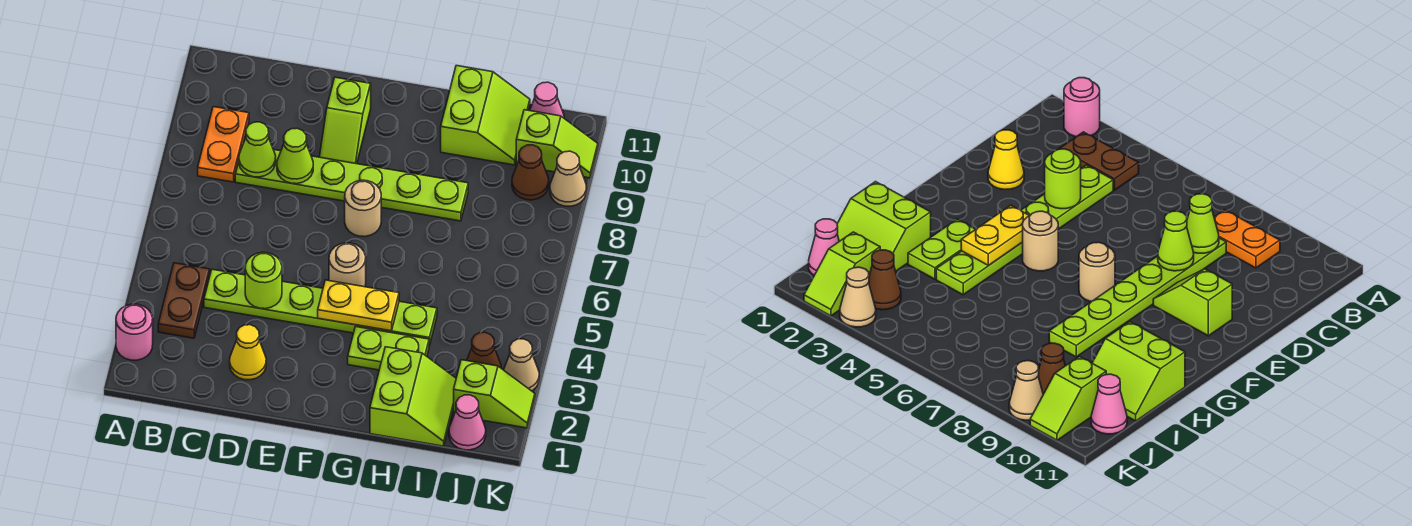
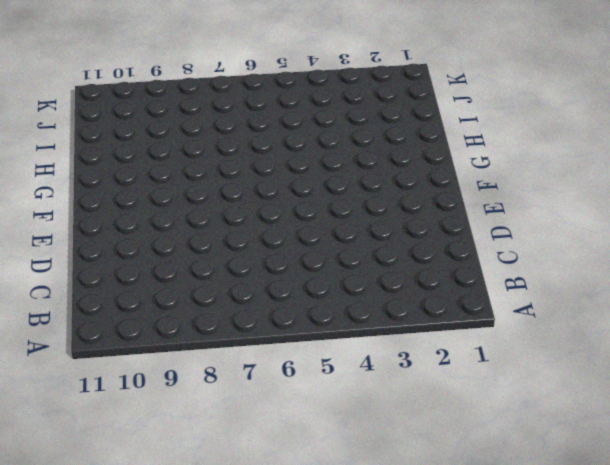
none -> pink round brick A2 level 1
none -> brown plate B3:B4 level 1
none -> orange plate B8:B9 level 1

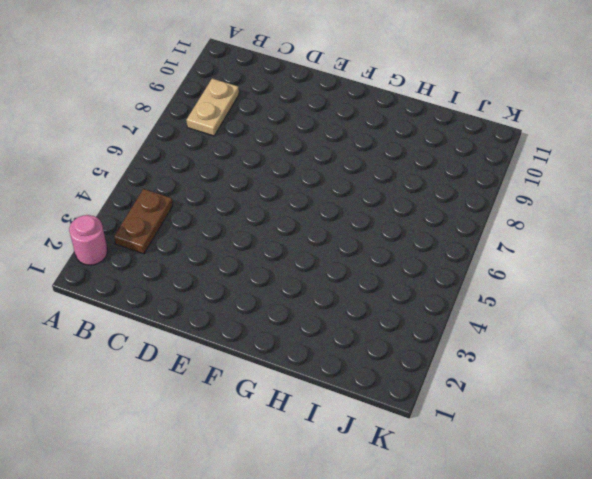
tan plate B8:B9 level 1 -> orange plate B8:B9 level 1
none -> lime plate C4:H4 level 1
none -> lime plate C8:H8 level 1
none -> yellow cone D2 level 1

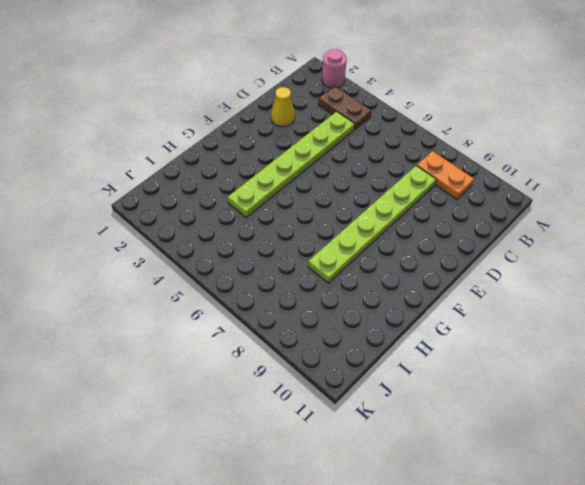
none -> lime slope E9:E10 level 1 top 10
none -> tan round brick F5 level 1
none -> tan round brick F7 level 1

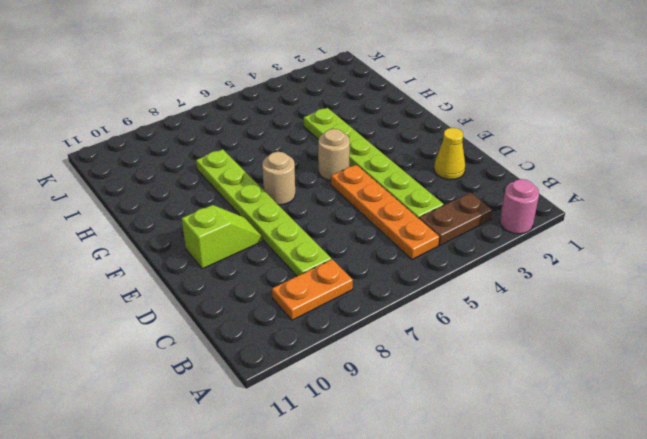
orange plate B5:E5 level 1 -> none
none -> lime plate G3:H3 level 1
none -> lime slope H1:I2 level 1 top H
none -> lime slope H10:I11 level 1 top H

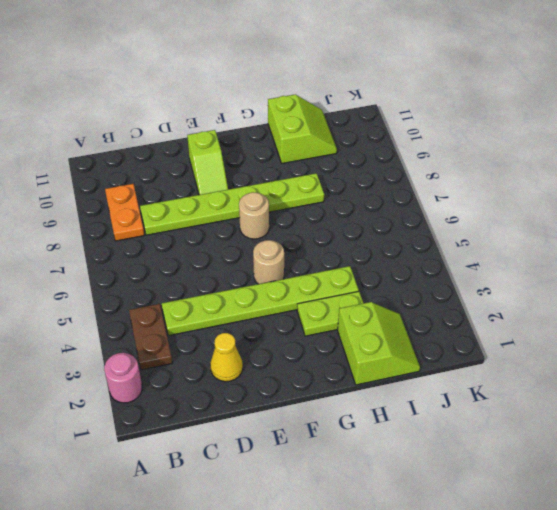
none -> pink cone J1 level 1
none -> lime slope J2:K2 level 1 top J
none -> brown cone J3 level 1

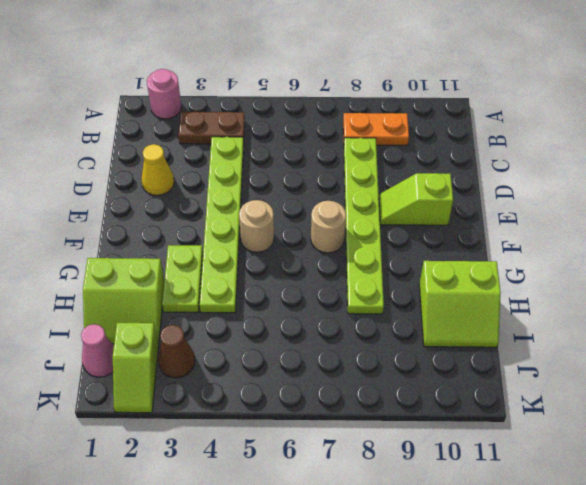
none -> brown cone J9 level 1
none -> lime slope J10:K10 level 1 top J
none -> pink cone J11 level 1

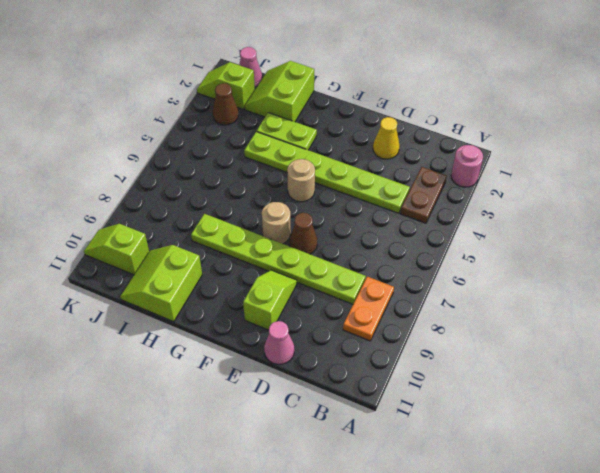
pink cone D11 level 1 -> pink cone J11 level 1
brown cone E7 level 1 -> brown cone J9 level 1
none -> tan cone K3 level 1
none -> tan cone K9 level 1
none -> lime cone C8 level 2

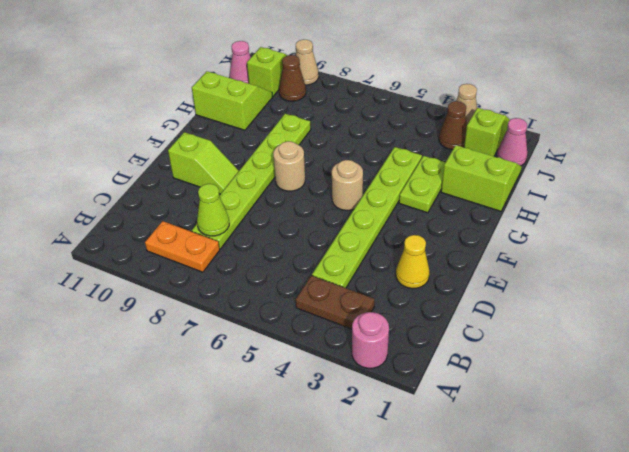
none -> lime round brick D4 level 2
none -> lime cone D8 level 2
none -> yellow plate F4:G4 level 2

